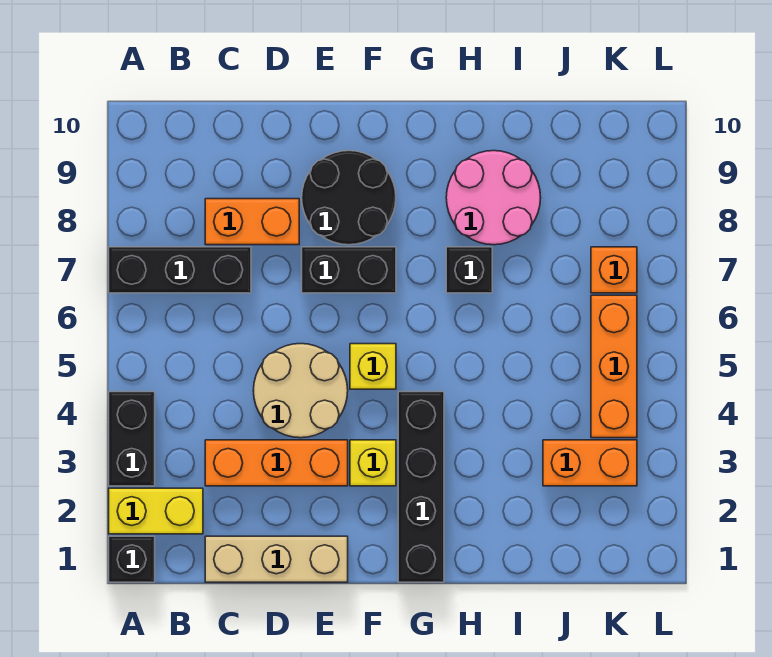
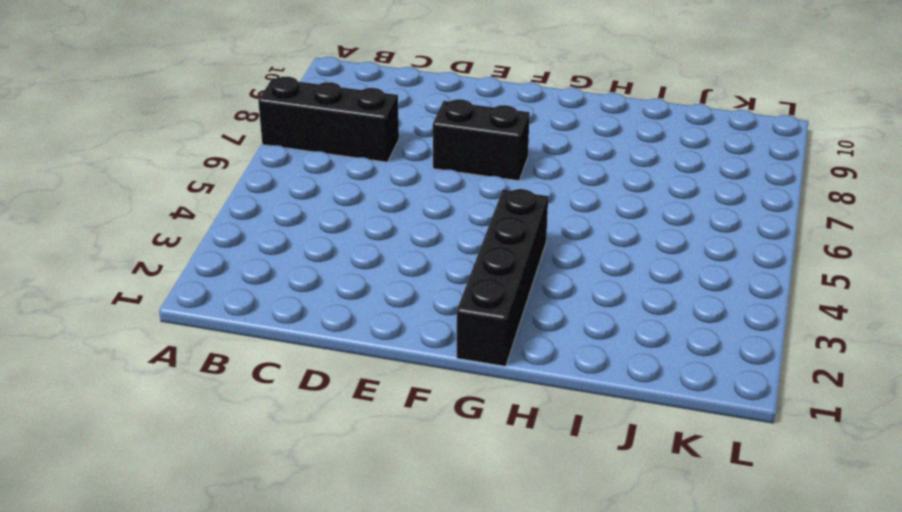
none -> black brick A1 level 1
none -> yellow brick A2:B2 level 1
none -> black brick A3:A4 level 1

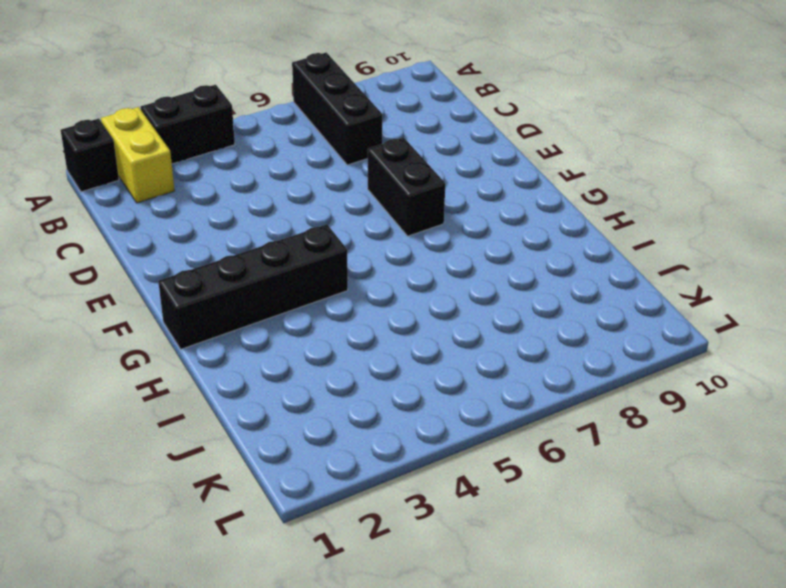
none -> tan brick C1:E1 level 1
none -> orange brick C3:E3 level 1
none -> orange brick C8:D8 level 1

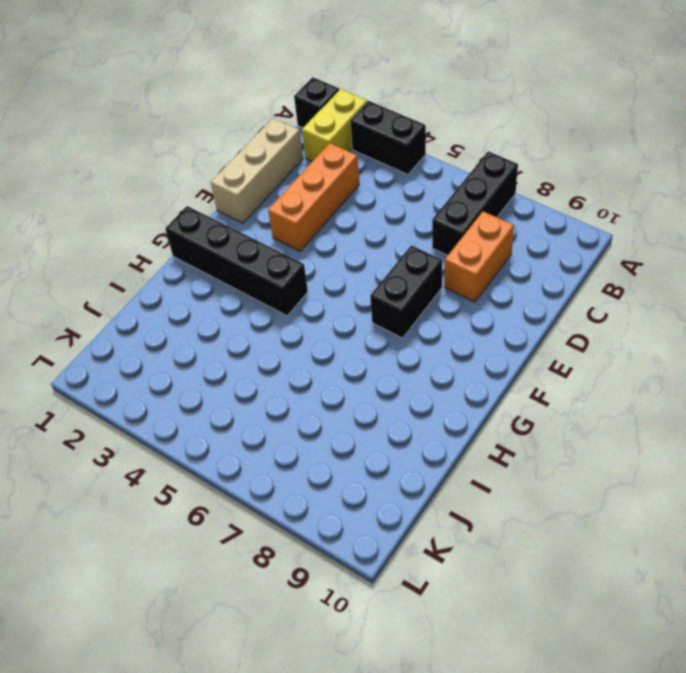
none -> tan round brick D4:E5 level 1
none -> black round brick E8:F9 level 1
none -> yellow brick F3 level 1

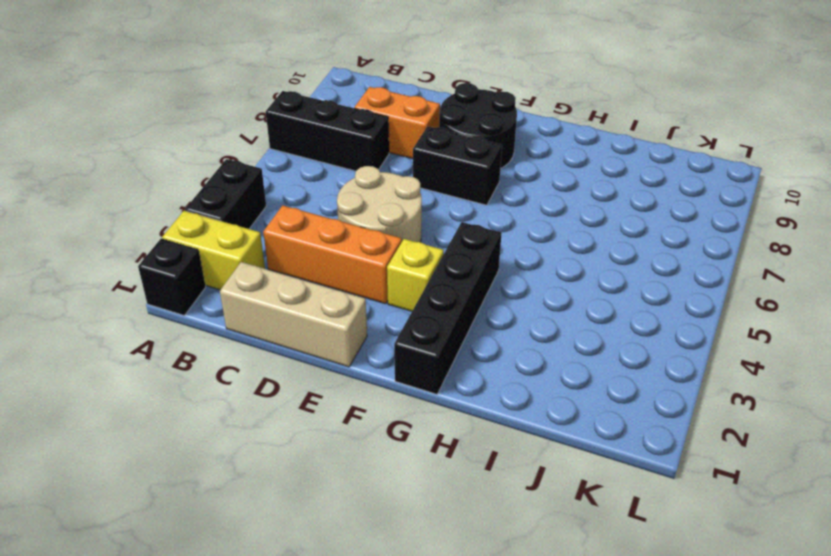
none -> yellow brick F5 level 1
none -> black brick H7 level 1
none -> pink round brick H8:I9 level 1

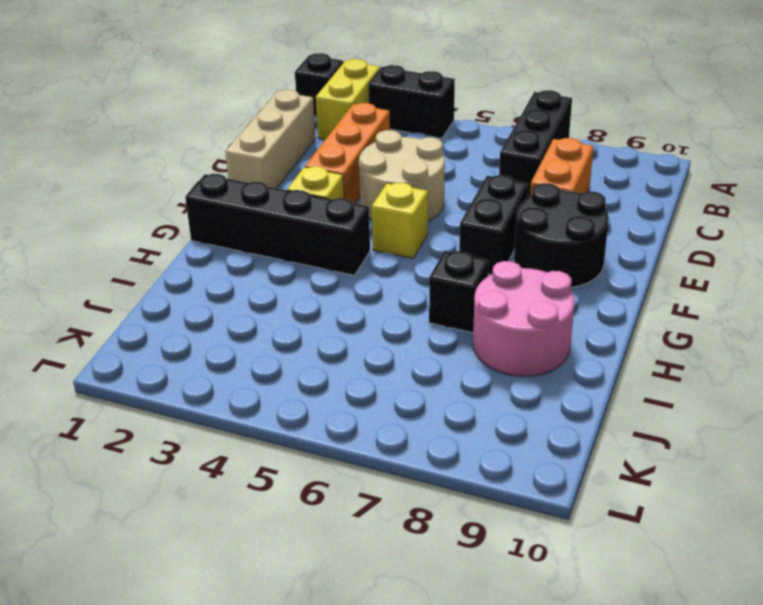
none -> orange brick J3:K3 level 1
none -> orange brick K4:K6 level 1
none -> orange brick K7 level 1

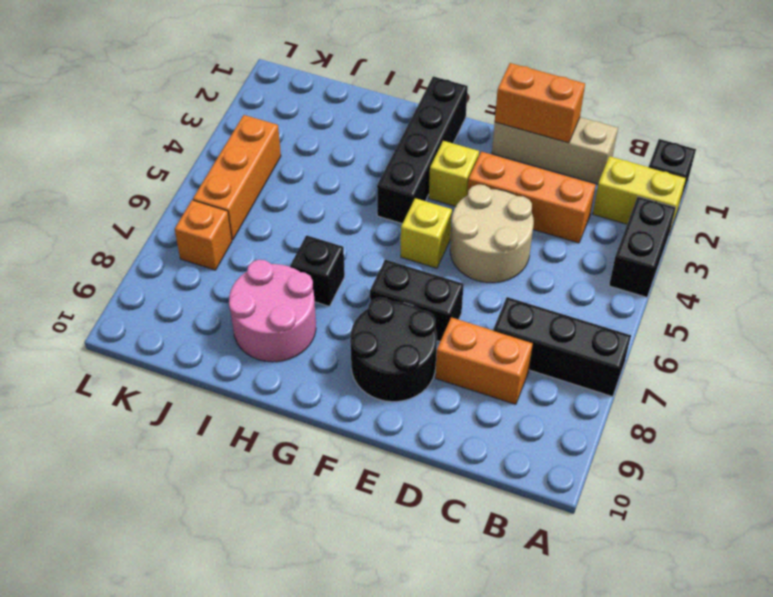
orange brick D1:E1 level 2 -> orange brick J3:K3 level 1

